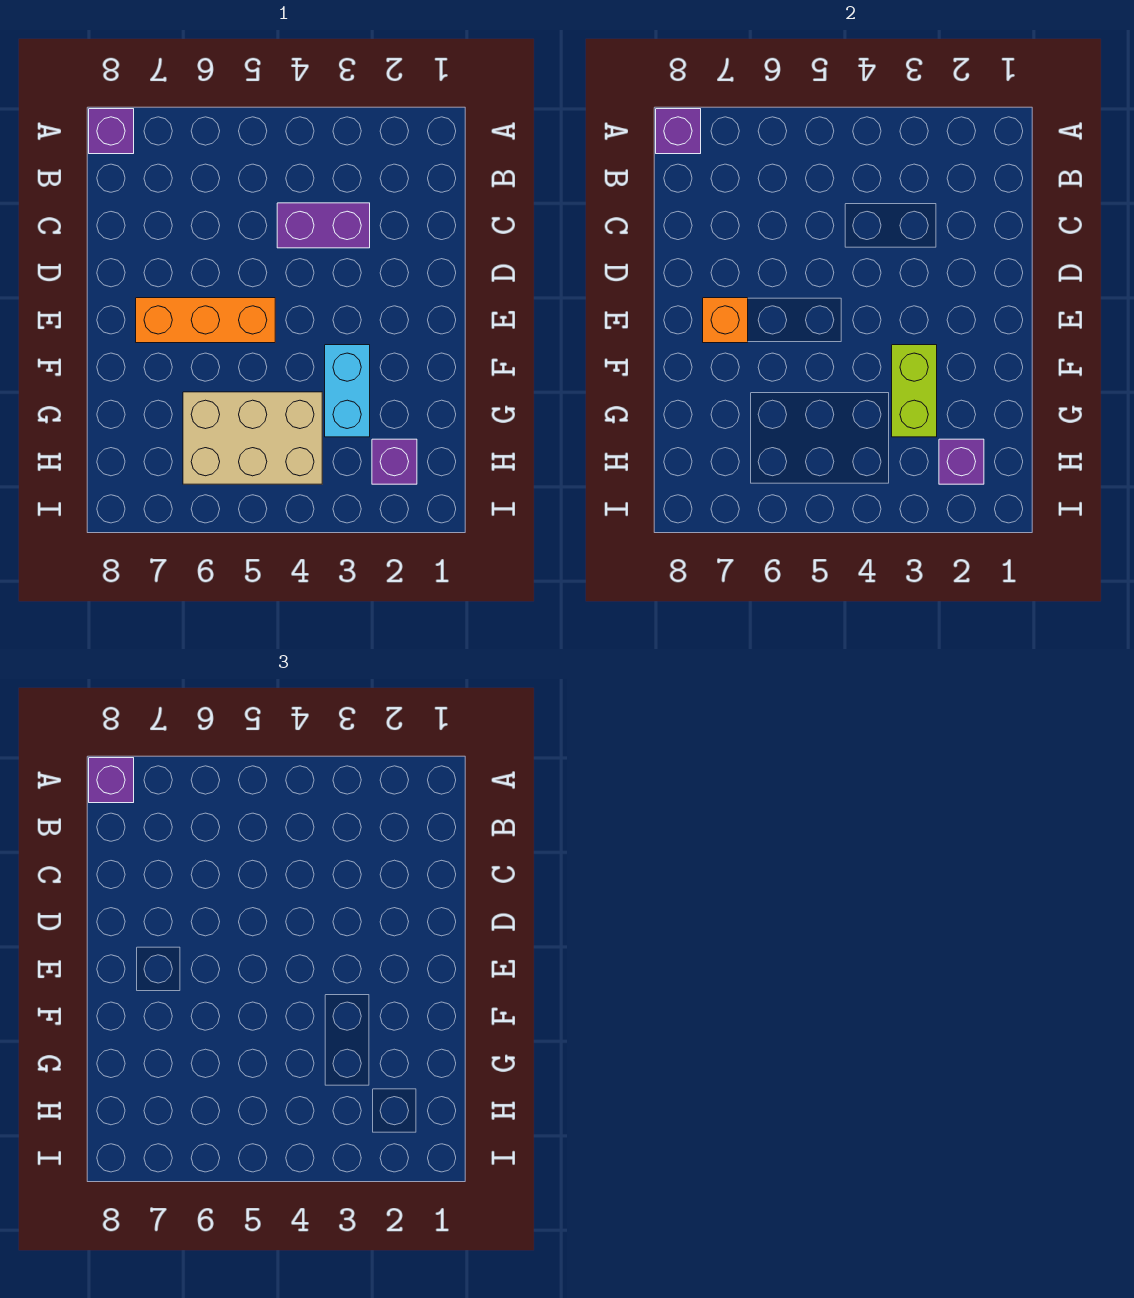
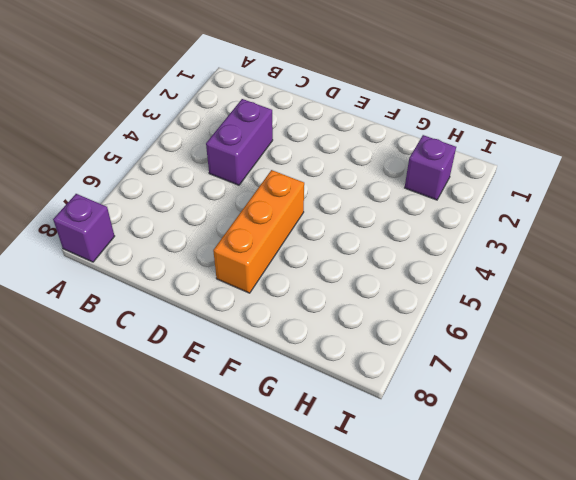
none -> cyan brick F3:G3 level 1
none -> tan brick G4:H6 level 1

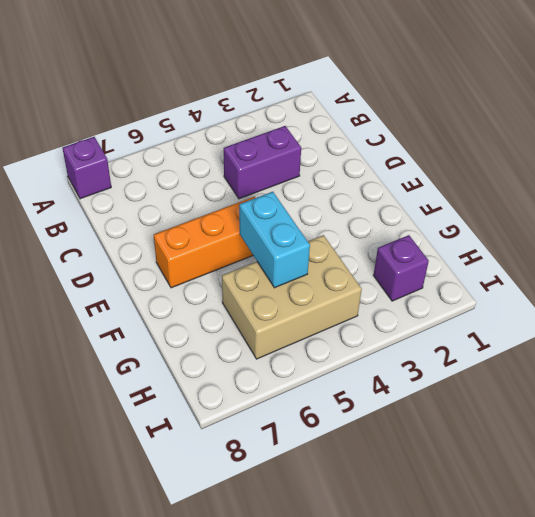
cyan brick F5:G5 level 2 -> cyan brick F3:G3 level 1
none -> purple brick A8 level 2
none -> orange brick E7 level 2

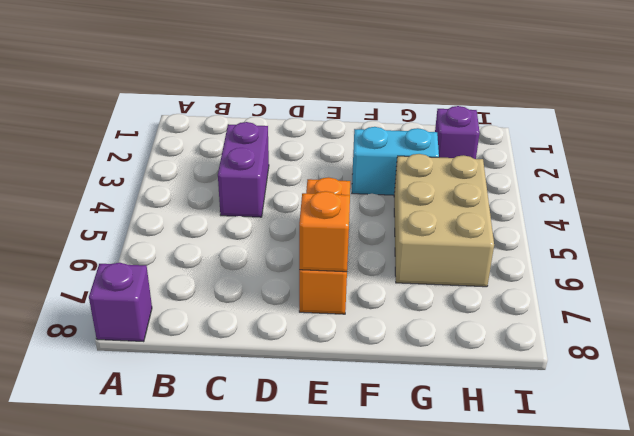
none -> purple brick A8 level 2
none -> lime brick F3:G3 level 2

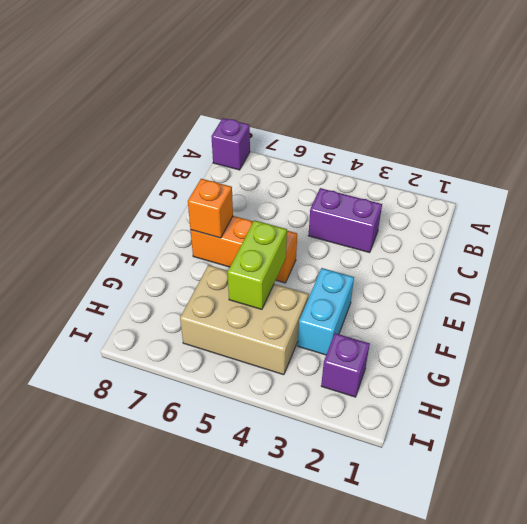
lime brick F5:G5 level 2 -> lime brick F3:G3 level 2
none -> purple brick A8 level 2
none -> purple brick H2 level 2

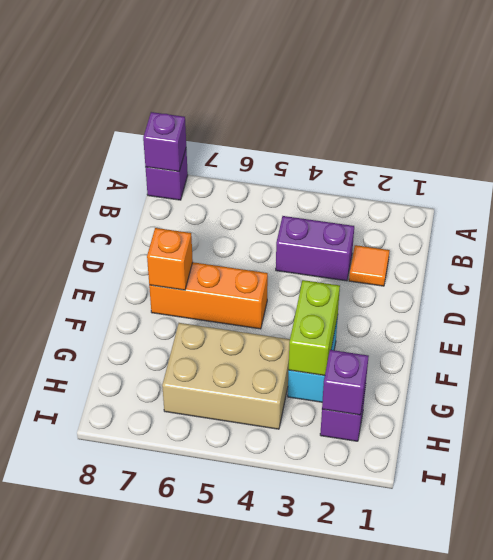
orange tile C2 level 1 -> none
none -> purple brick A8 level 3

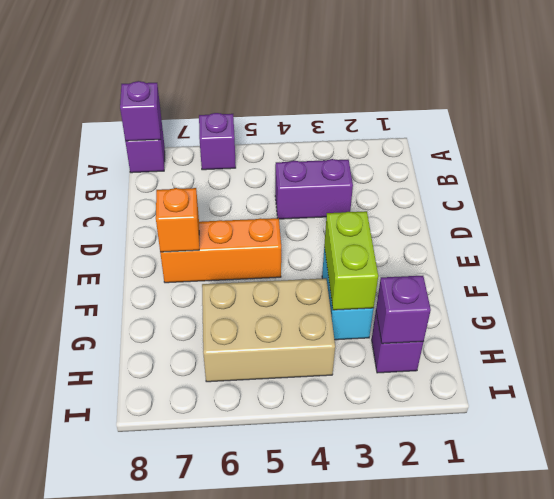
purple brick A6 level 1 -> purple brick A8 level 3

